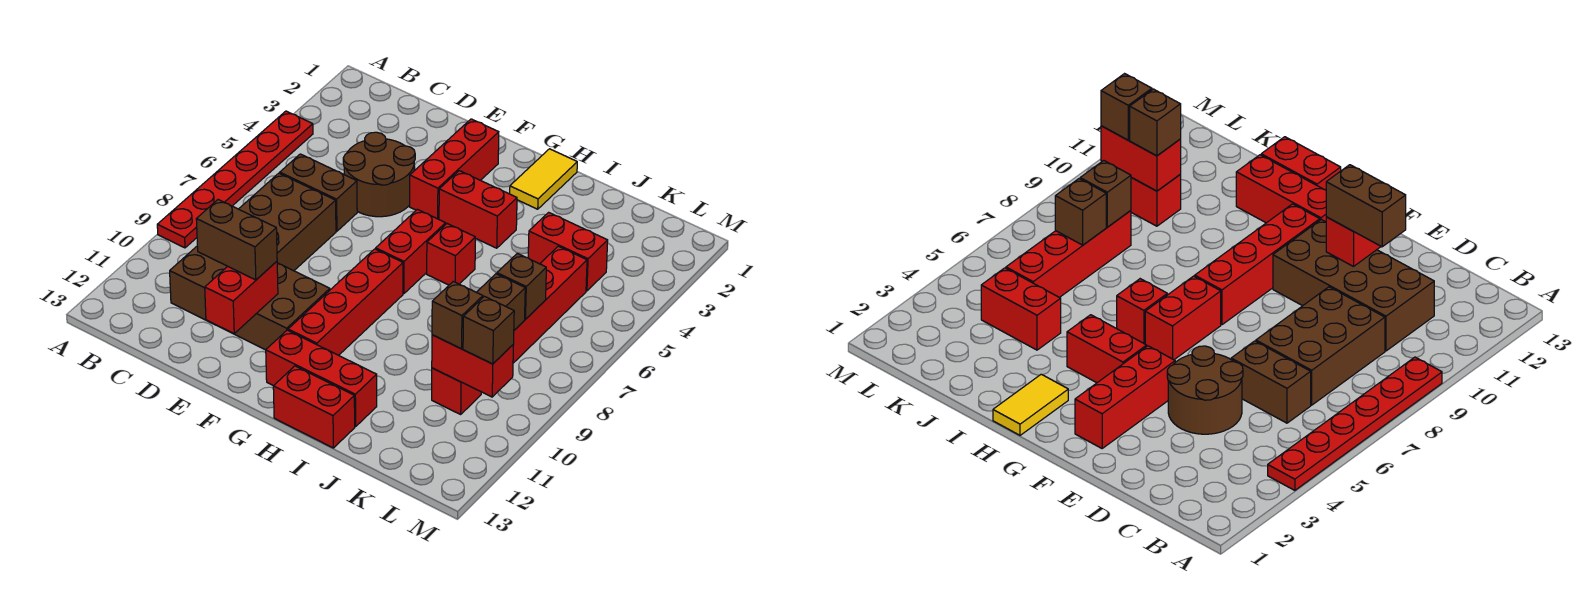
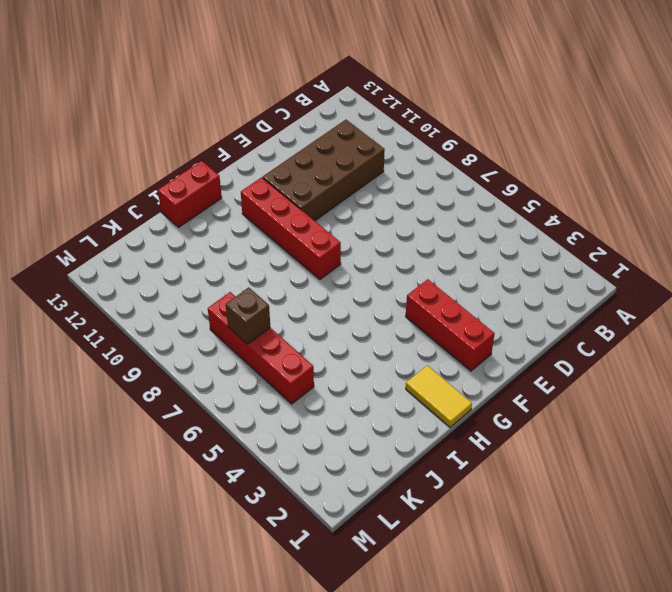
none -> red plate A4:A9 level 1
none -> brown brick C6:D6 level 1
none -> brown brick C7:D9 level 1

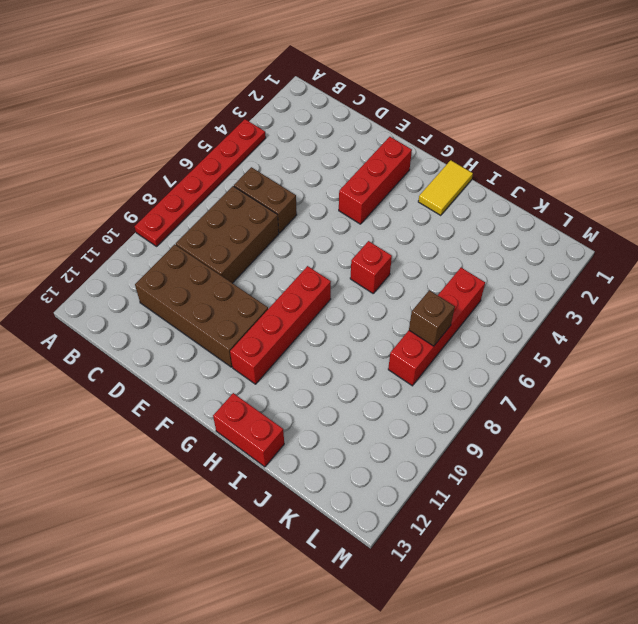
none -> brown round brick D4:E5 level 1
none -> red brick G4:H4 level 1
none -> red brick G6:G7 level 1

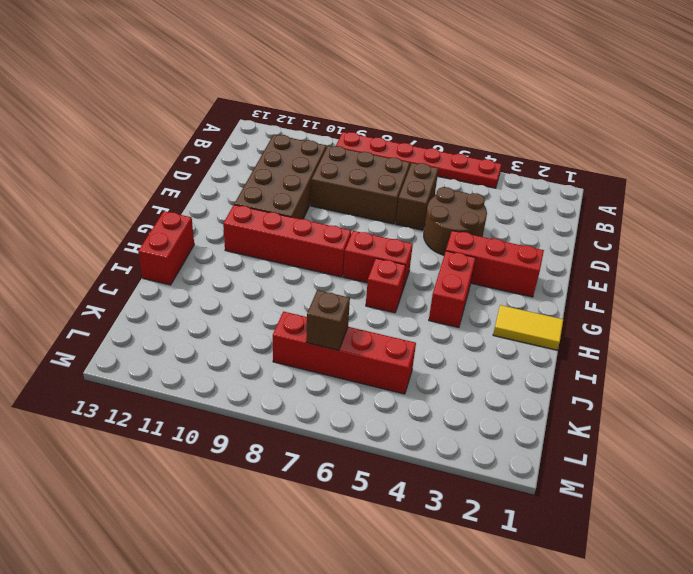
none -> red brick G12:I12 level 1
none -> red brick J4:K4 level 1
none -> red brick K10 level 1

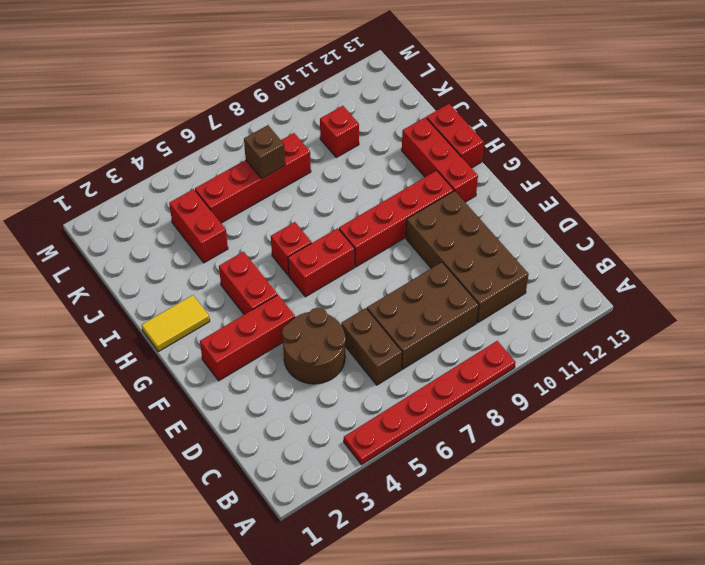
none -> red brick E11:E12 level 2
none -> brown brick K8 level 2
none -> red brick K10:L10 level 2

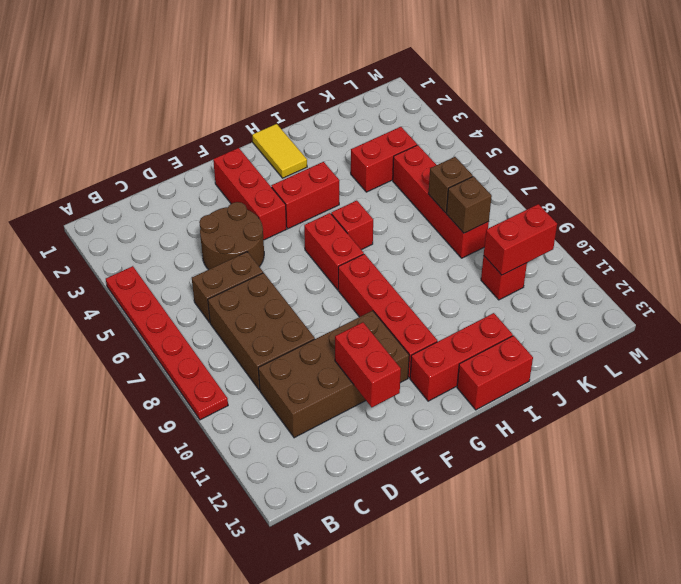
none -> brown brick D11:E11 level 3
none -> brown brick K10 level 3
none -> brown brick L10 level 3

